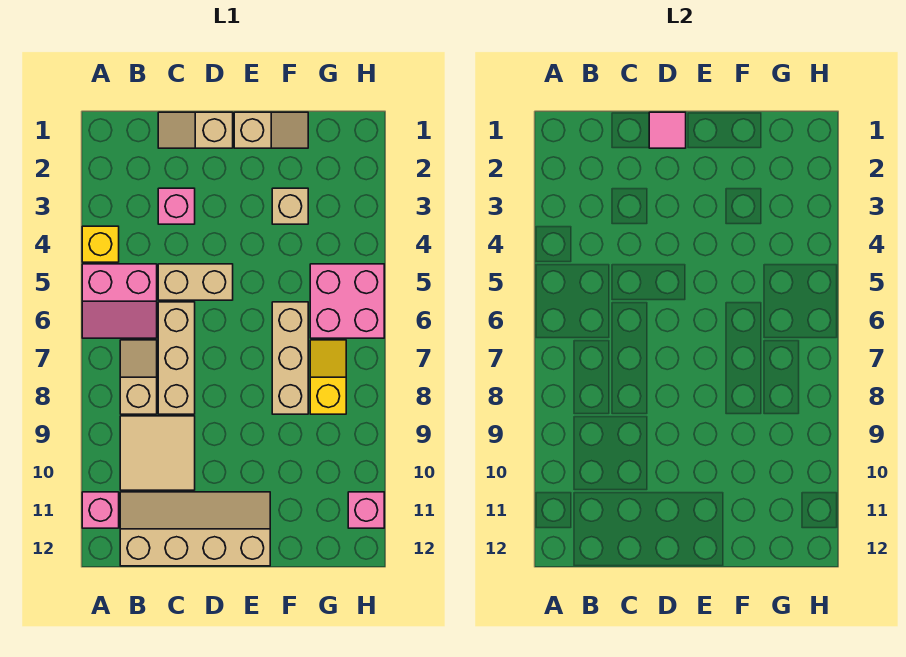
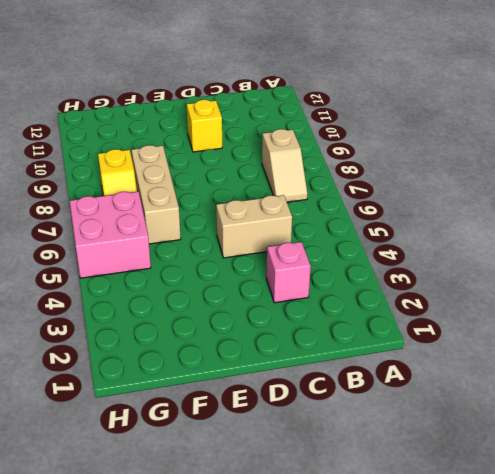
yellow brick D10 level 1 -> yellow brick A4 level 1
none -> pink slope A5:B6 level 1 top 5
none -> pink brick A11 level 1
none -> tan tile B9:C10 level 1

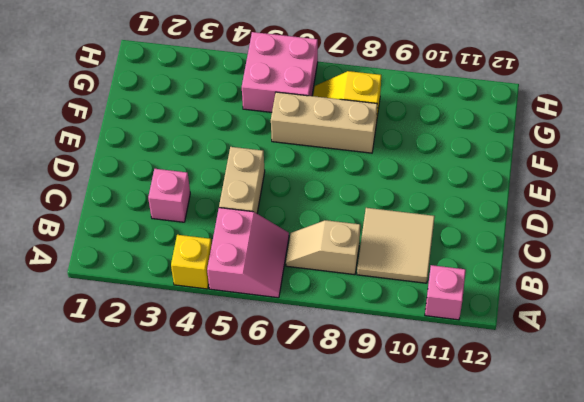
none -> tan slope B11:E12 level 1 top 12
none -> tan slope C1:D1 level 1 top D
none -> tan brick C6:C8 level 1

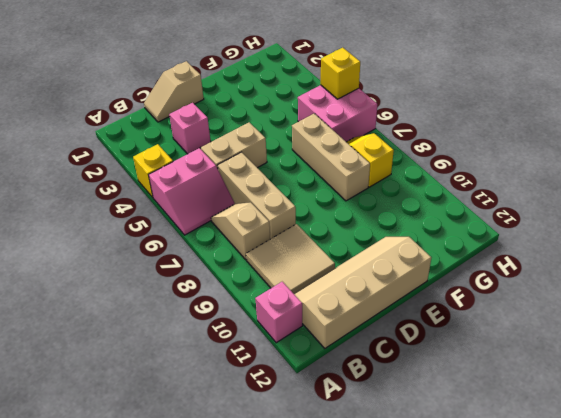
yellow brick H5 level 2 -> none
none -> tan slope E1:F1 level 1 top E
none -> tan brick F3 level 1
none -> pink brick H11 level 1

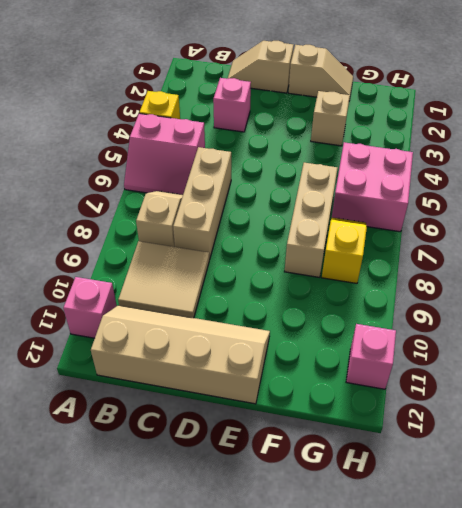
none -> tan brick C5:D5 level 1
none -> pink tile D1 level 2

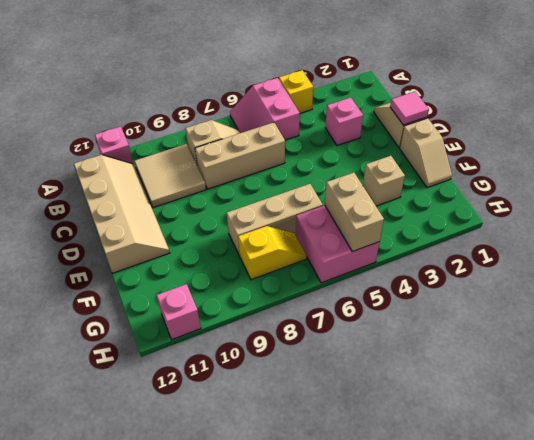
tan brick G5:H5 level 2 -> tan brick C5:D5 level 1

